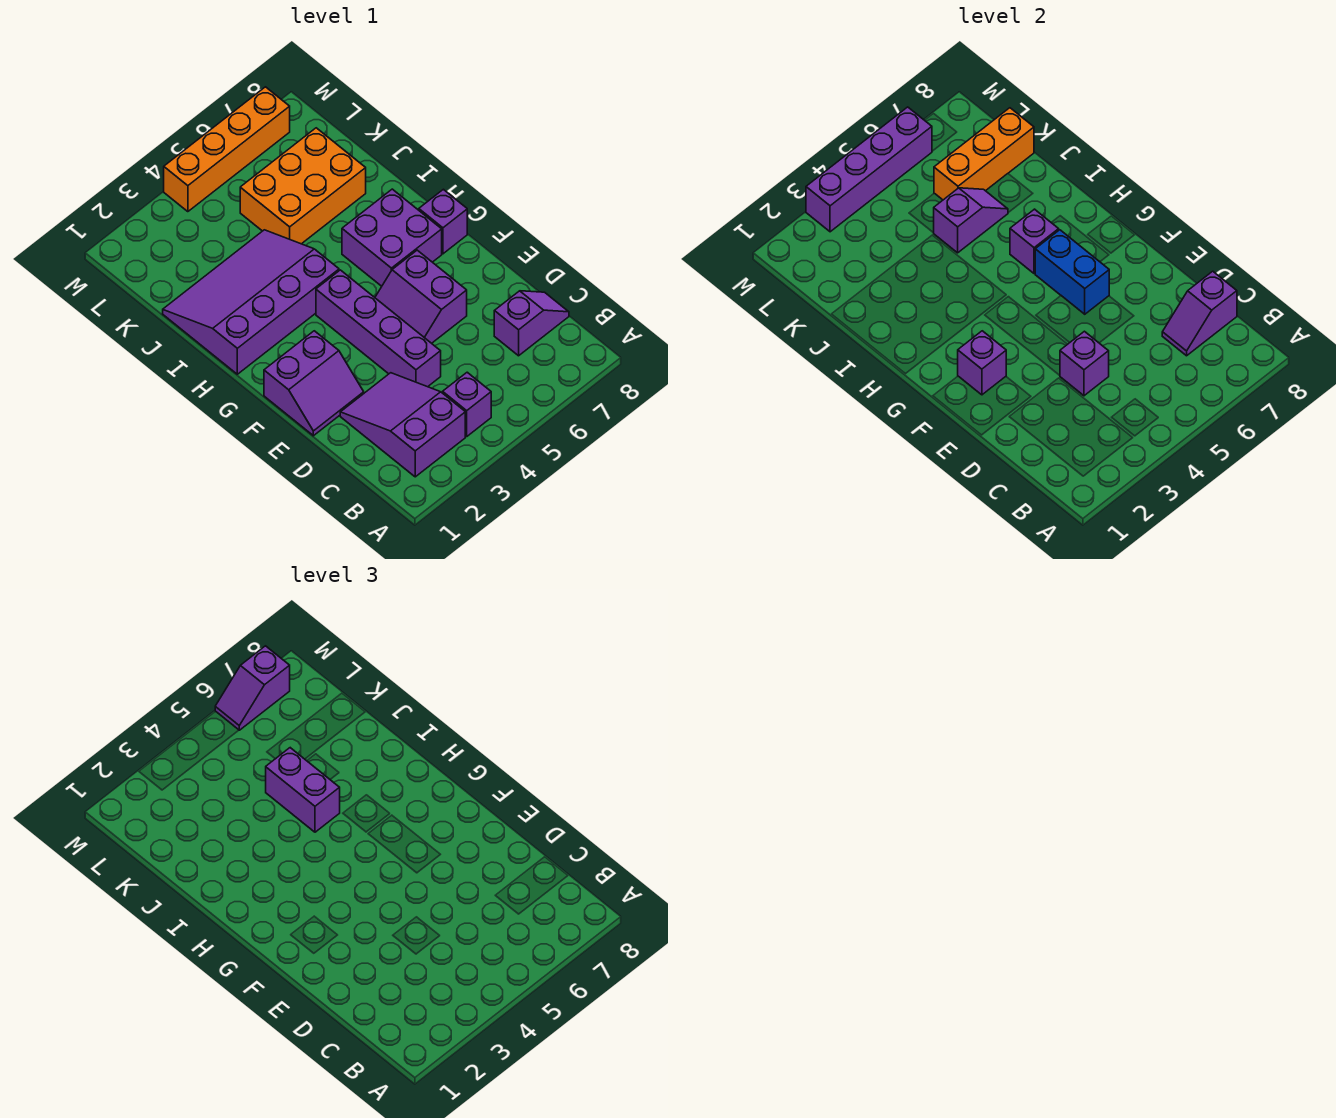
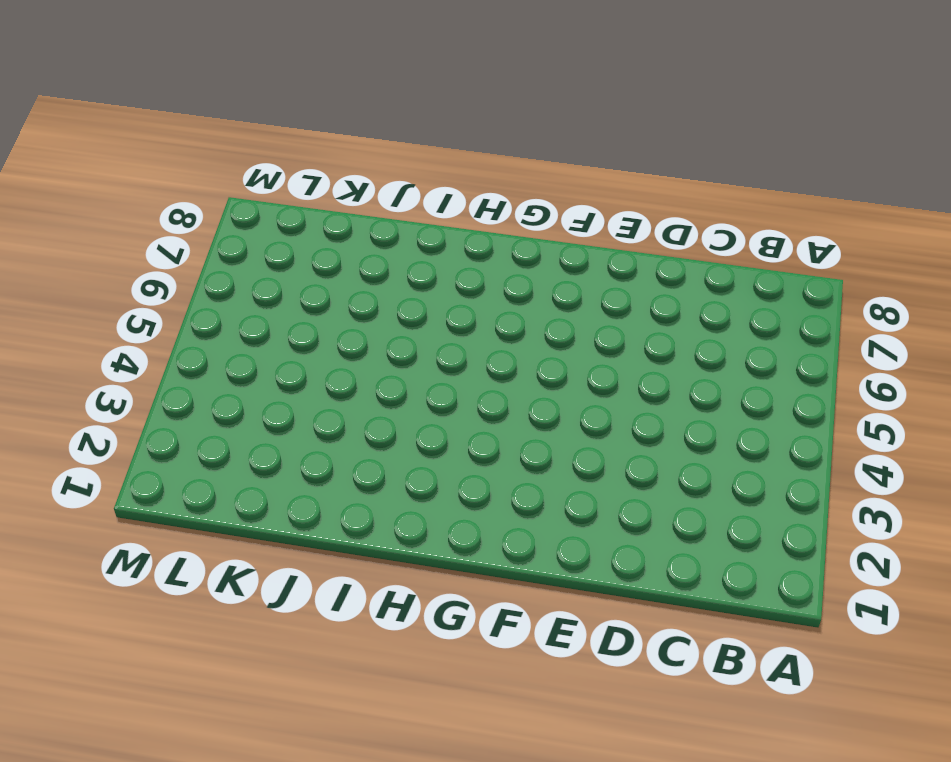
none -> purple slope B2:D3 level 1 top B
none -> purple brick B4 level 1
none -> purple slope C7:C8 level 1 top 7

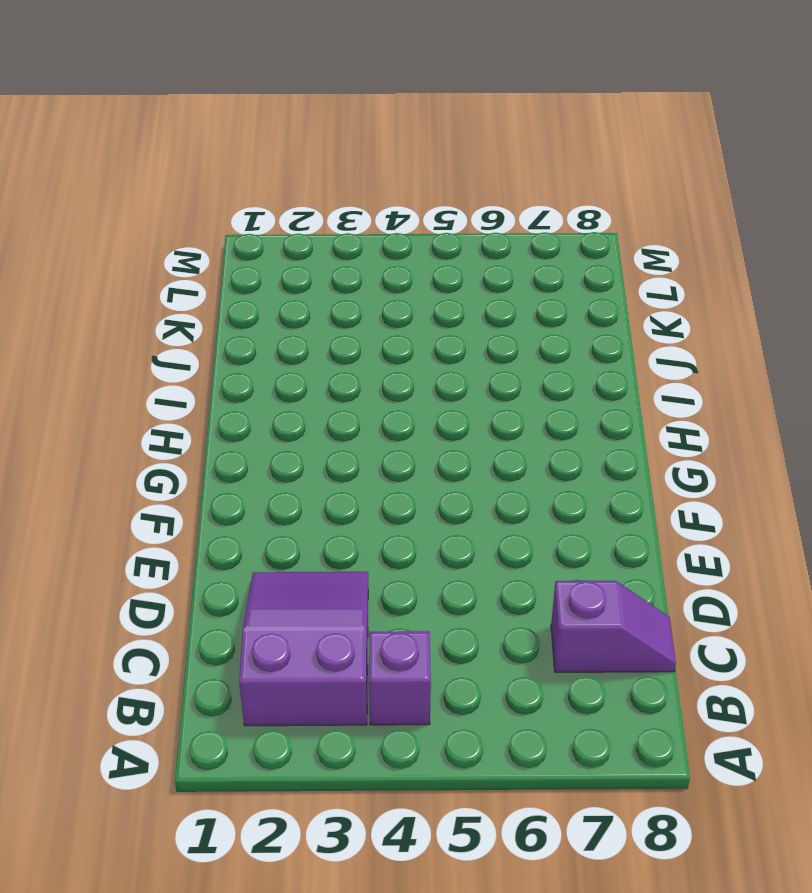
none -> purple brick D4:G4 level 1
none -> purple slope E1:F2 level 1 top F
none -> purple slope E5:F6 level 1 top 6

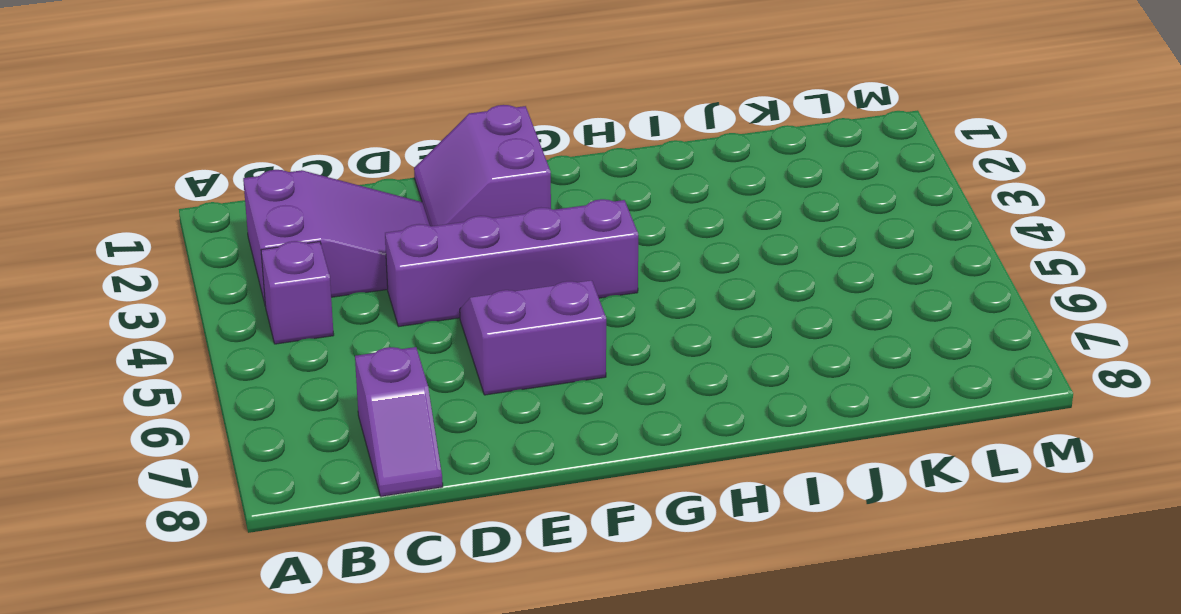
none -> purple brick G6:H7 level 1
none -> purple brick G8 level 1
none -> purple slope H1:J4 level 1 top H

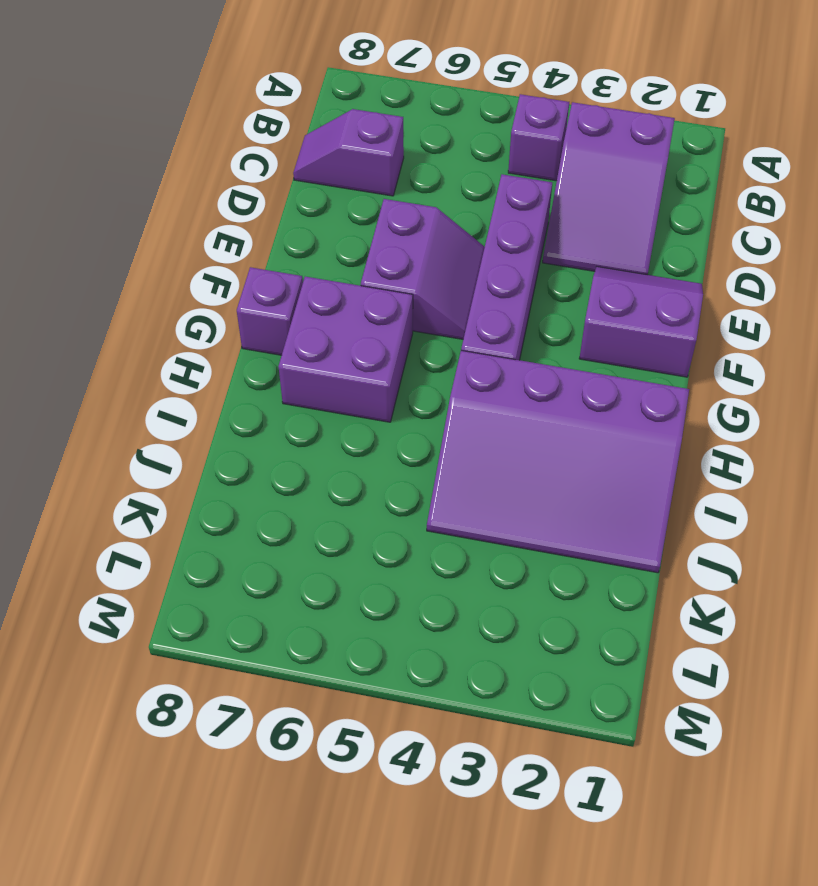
none -> orange brick J5:K7 level 1
none -> orange brick M4:M7 level 1
none -> purple slope C7:C8 level 2 top 8

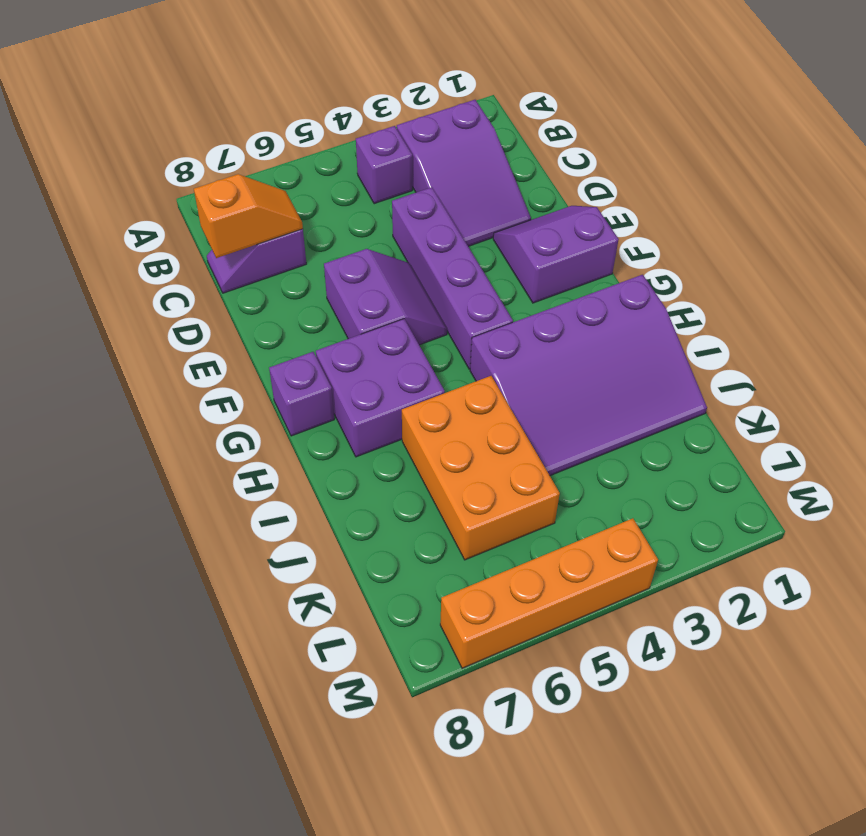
orange slope C7:C8 level 2 top 8 -> purple slope C7:C8 level 2 top 8
orange brick I5:K6 level 1 -> orange brick J5:K7 level 1
none -> purple brick D4 level 2
none -> purple brick F2 level 2
none -> blue brick F6:G6 level 2

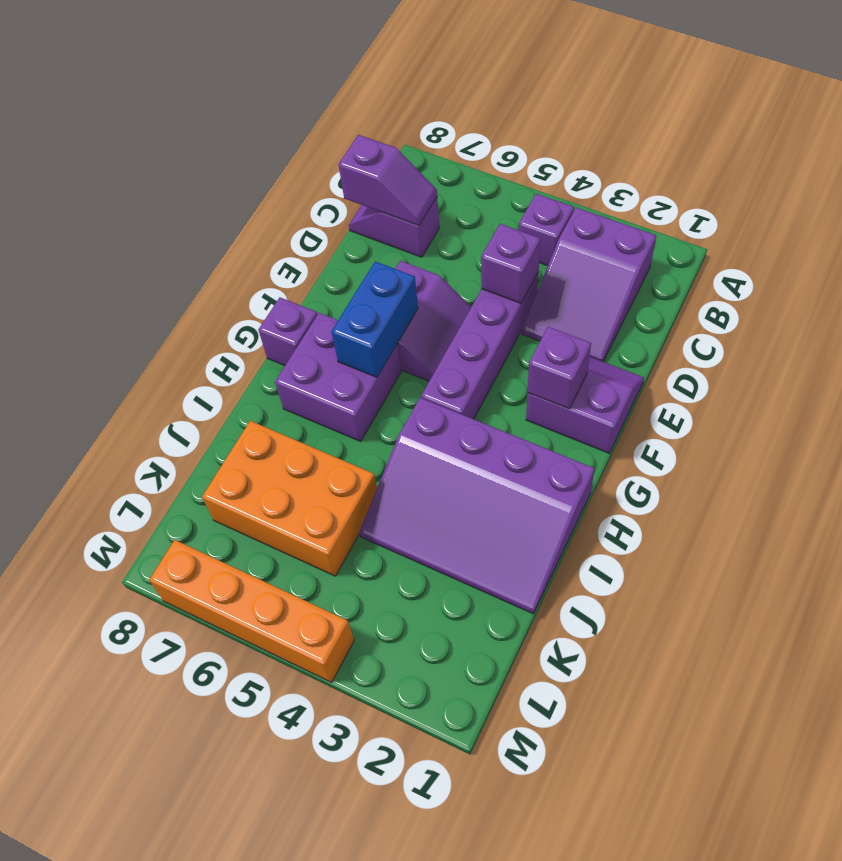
none -> purple brick H6 level 2
none -> purple slope J5:J6 level 2 top 5
none -> orange brick K6:K8 level 2

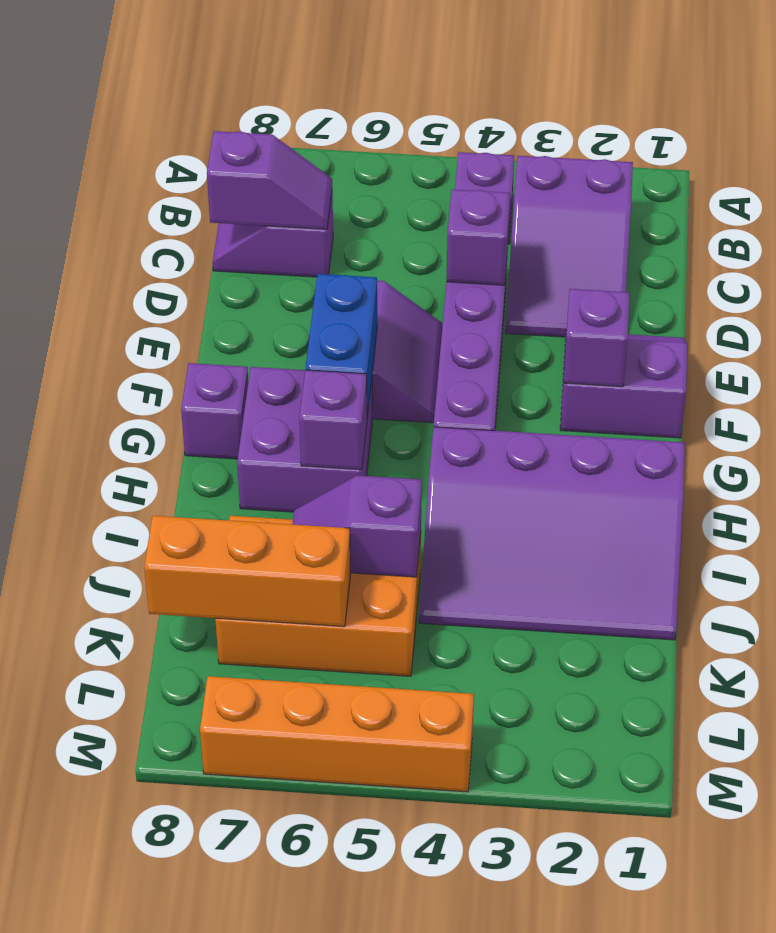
none -> purple brick M3:M6 level 2
none -> purple brick I5:J5 level 3
none -> purple slope M6:M7 level 3 top 7

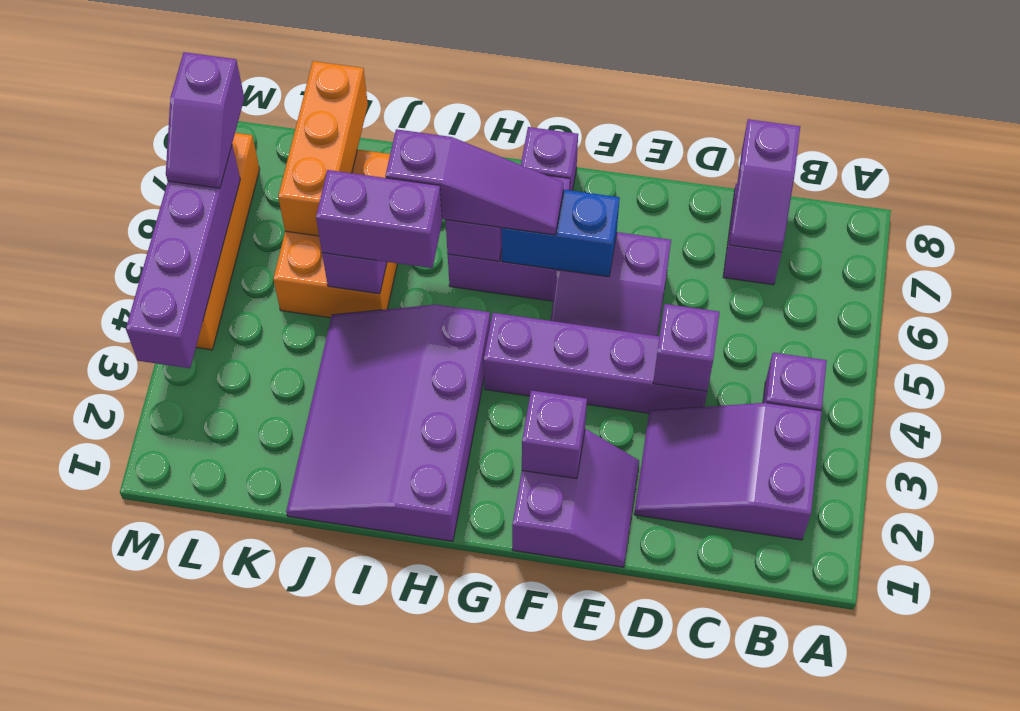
purple slope G6:I6 level 3 top I -> none

